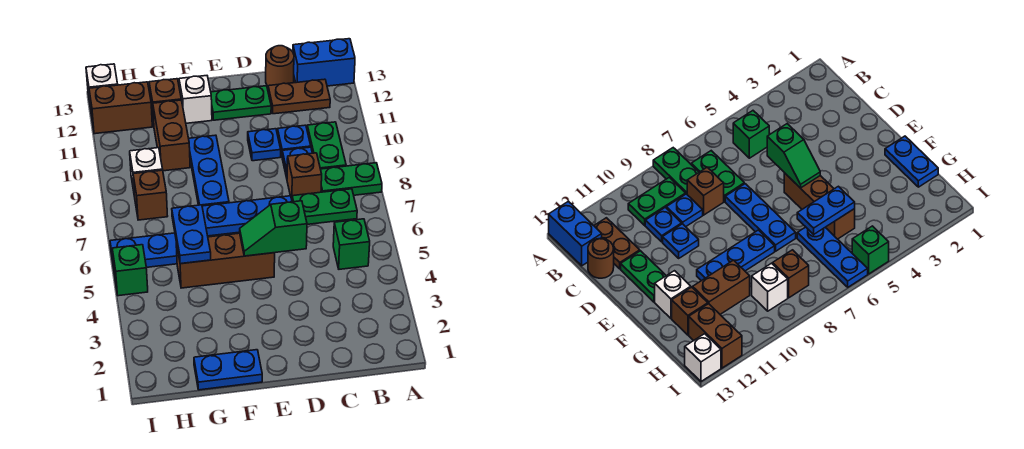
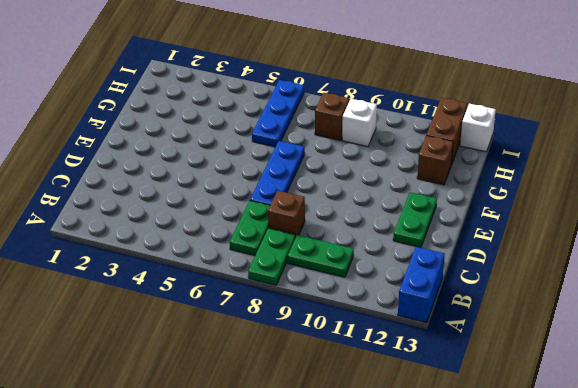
none -> green brick B5 level 1
none -> brown plate B12:C12 level 1
none -> blue plate C9 level 1

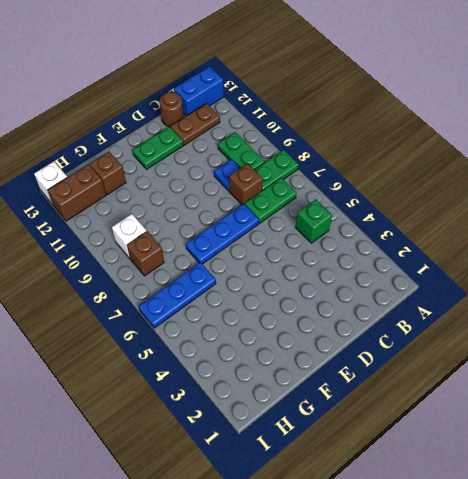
none -> blue plate C10 level 1
none -> blue plate D10 level 1
none -> brown brick E5:G5 level 1

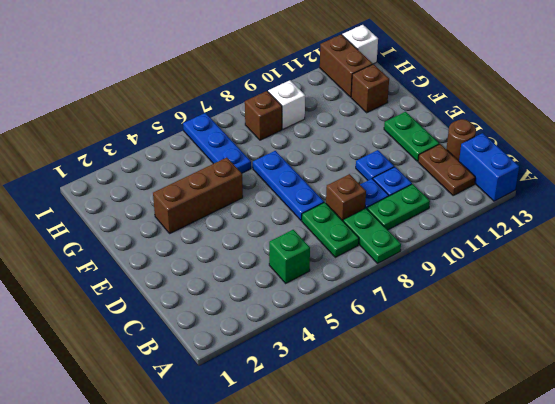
brown brick F3:F5 level 1 -> brown brick E5:G5 level 1
none -> blue plate F1:G1 level 1
none -> blue plate F8:F10 level 1
none -> white brick F12 level 1

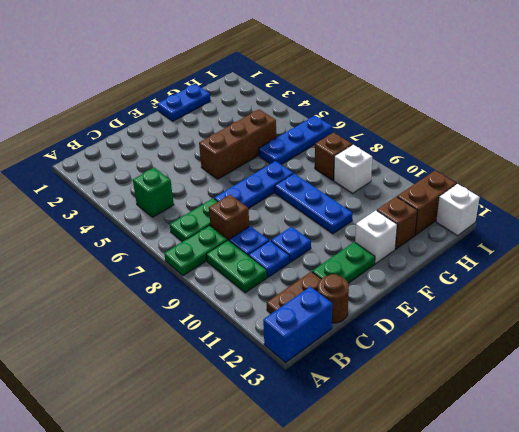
none -> brown brick G10:G11 level 1
none -> green brick I5 level 1
none -> green slope D5:E5 level 2 top D

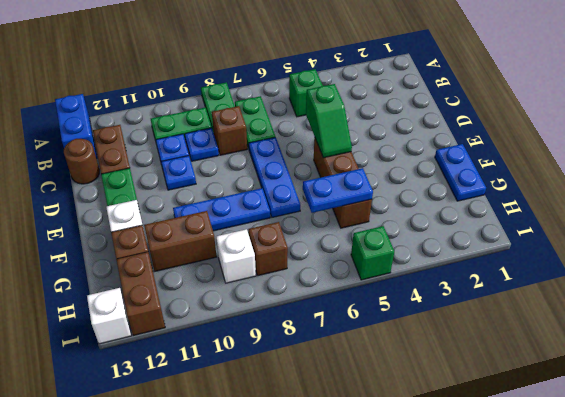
none -> blue plate G6:I6 level 1

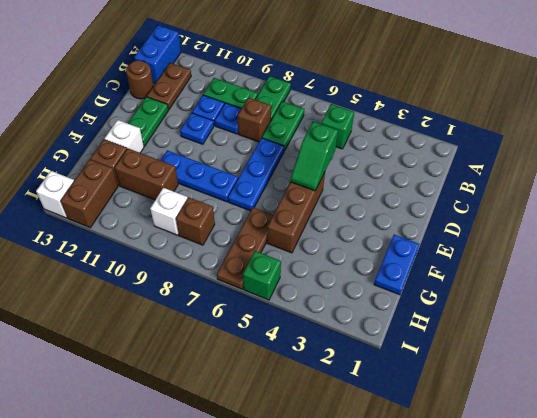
brown plate G6:I6 level 1 -> blue plate G6:I6 level 1
none -> blue plate G5:G6 level 2

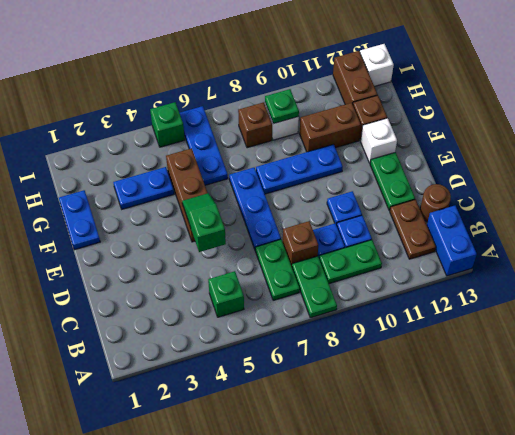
blue plate G3:G4 level 1 -> blue plate G5:G6 level 2
green plate H9 level 2 -> none

